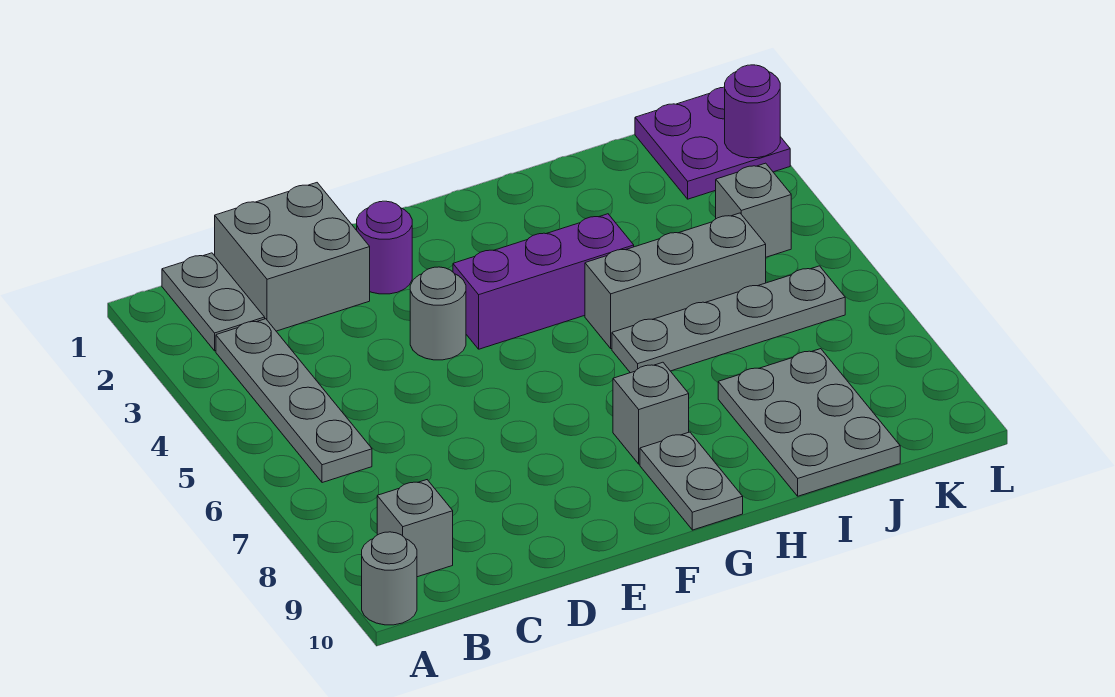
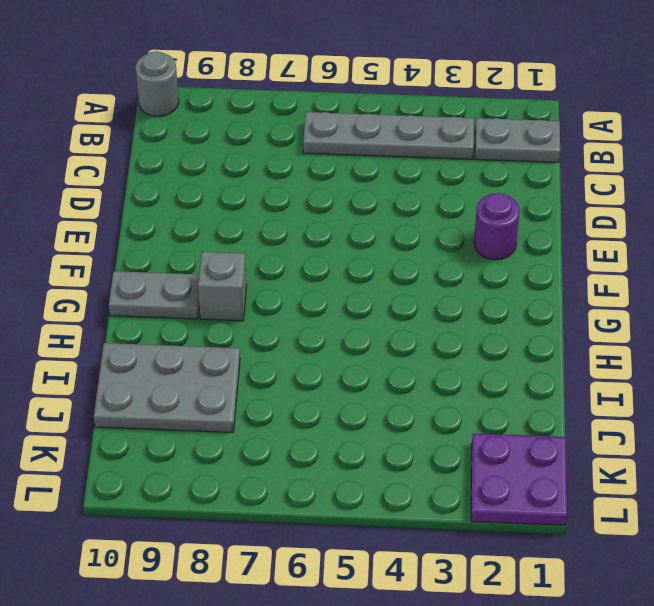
none -> grey brick B9 level 1
none -> grey brick C1:D2 level 1
none -> grey round brick E4 level 1

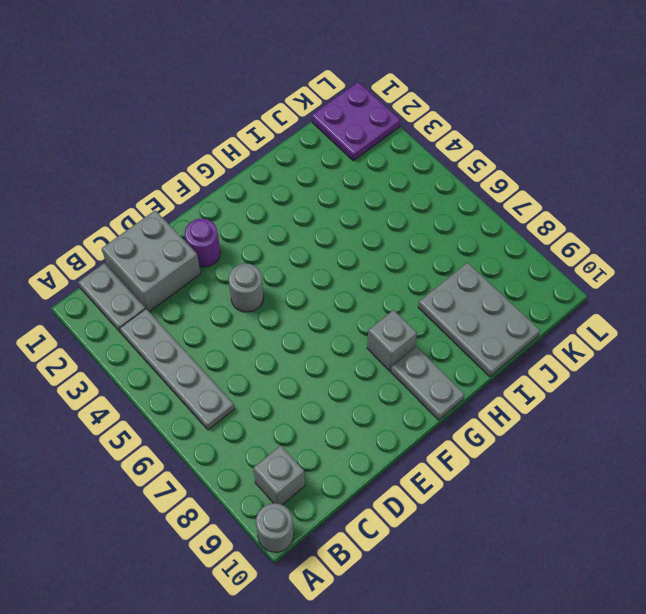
none -> purple brick F4:H4 level 1
none -> grey brick H5:J5 level 1
none -> grey plate H6:K6 level 1

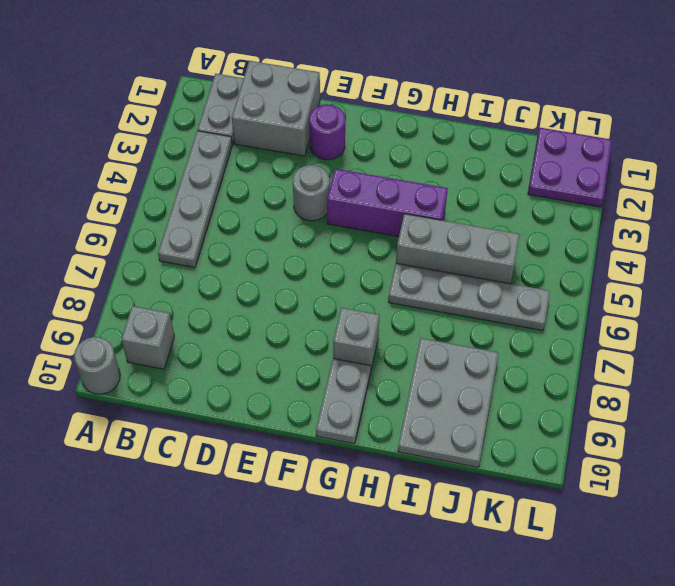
none -> grey brick K4 level 1
none -> purple round brick L2 level 2

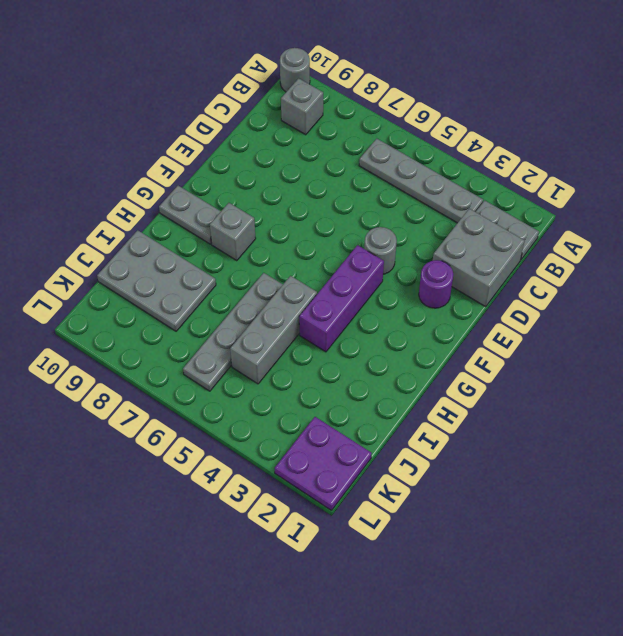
none -> grey brick K4 level 1
none -> purple round brick L2 level 2

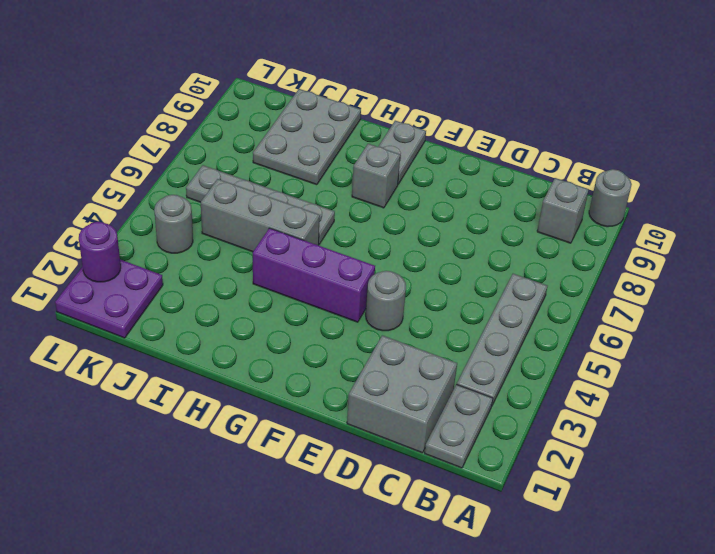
grey round brick K4 level 1 -> grey brick K4 level 1
none -> purple round brick E2 level 1

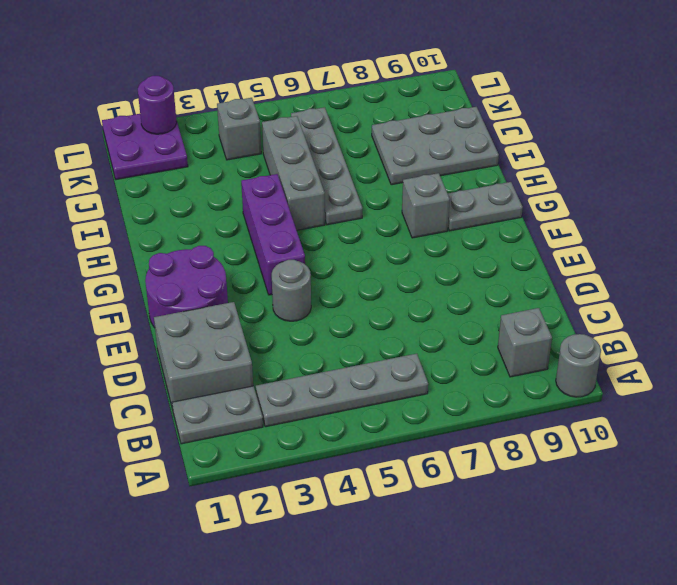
purple round brick E1:F2 level 1 -> purple round brick E2 level 1

